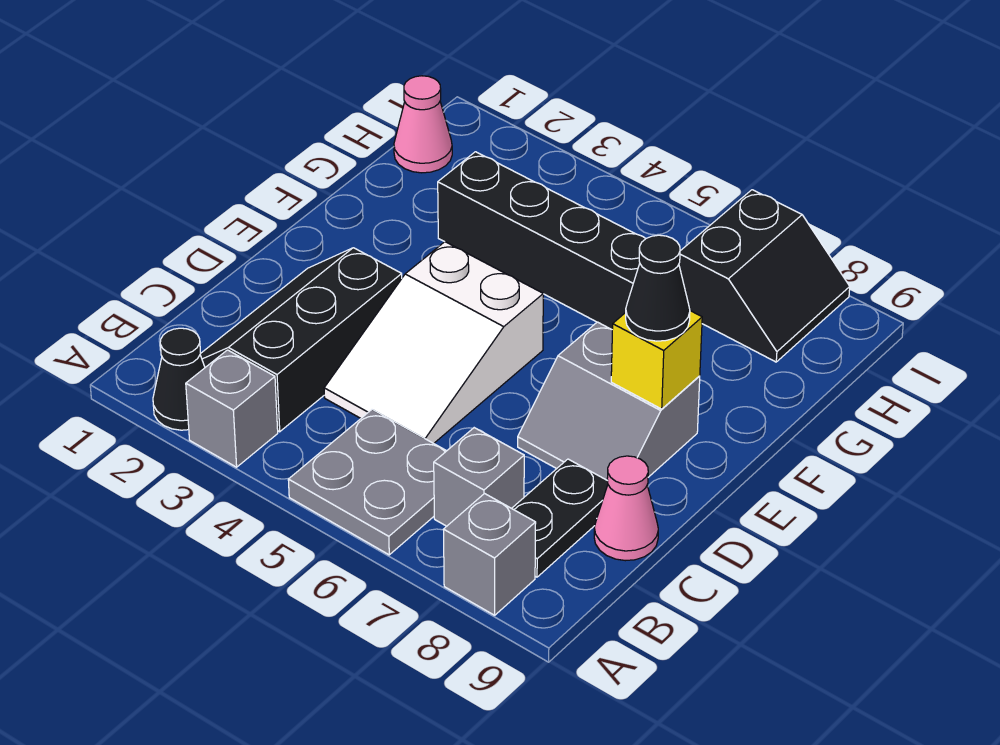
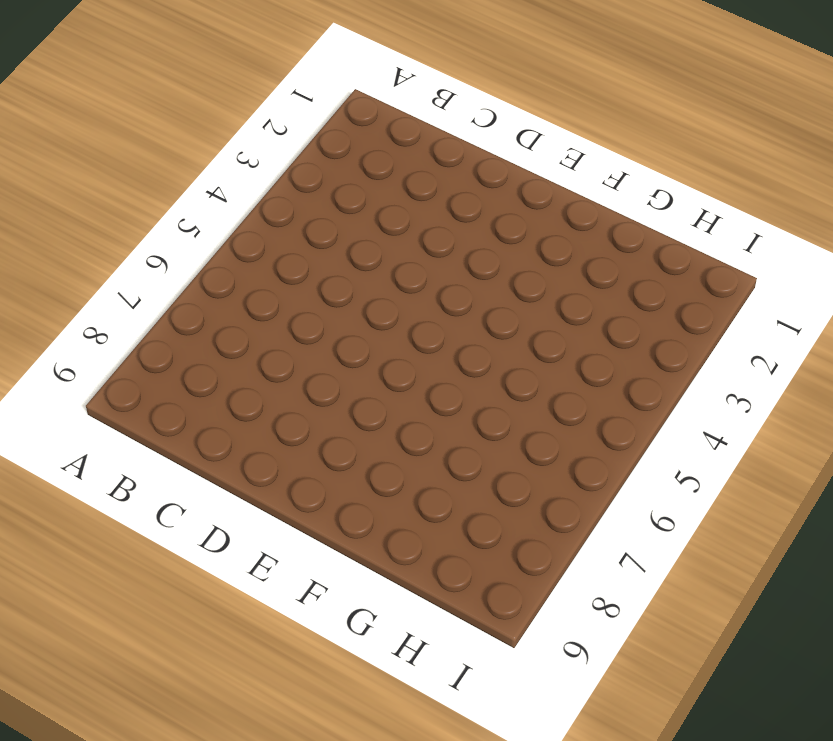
none -> black cone A2 level 1
none -> grey brick A3 level 1
none -> grey plate A5:B6 level 1

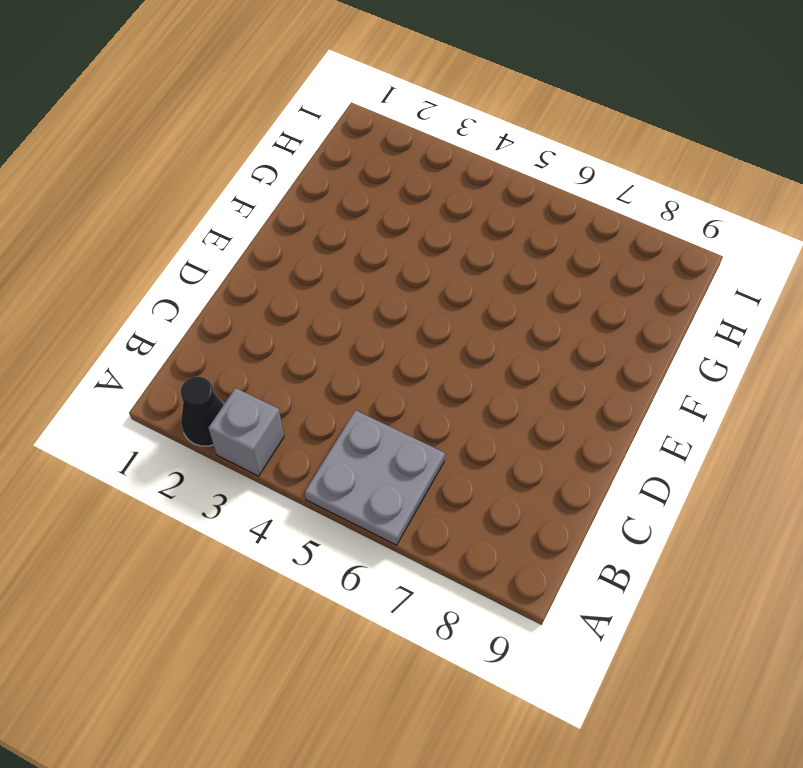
none -> grey brick A8 level 1
none -> black slope B2:D3 level 1 top 3
none -> grey brick B7 level 1

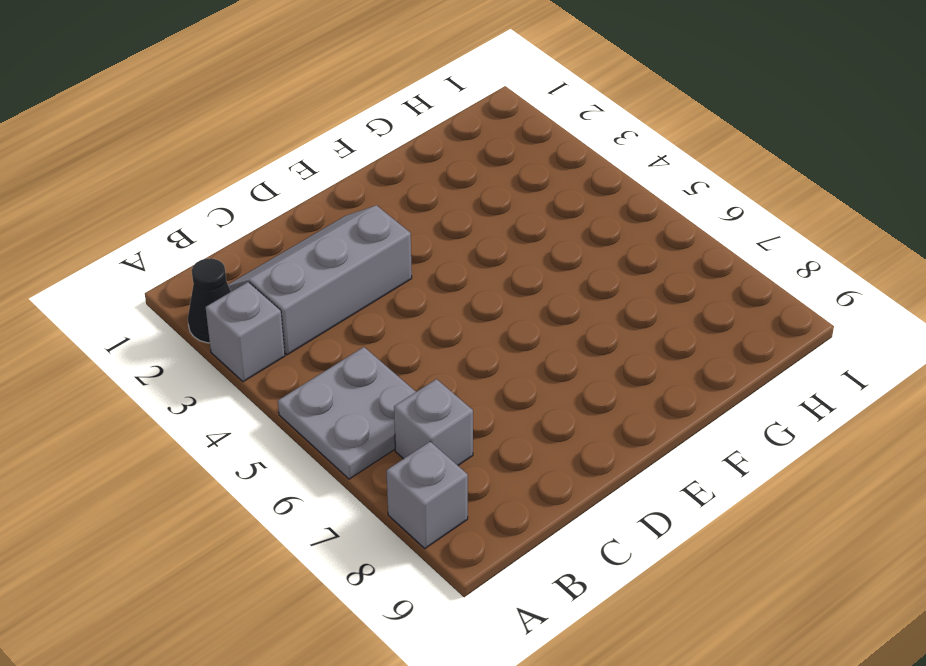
grey slope B2:D3 level 1 top 3 -> black slope B2:D3 level 1 top 3
none -> black plate B8:C8 level 1
none -> white slope C4:E5 level 1 top E
none -> pink cone C9 level 1

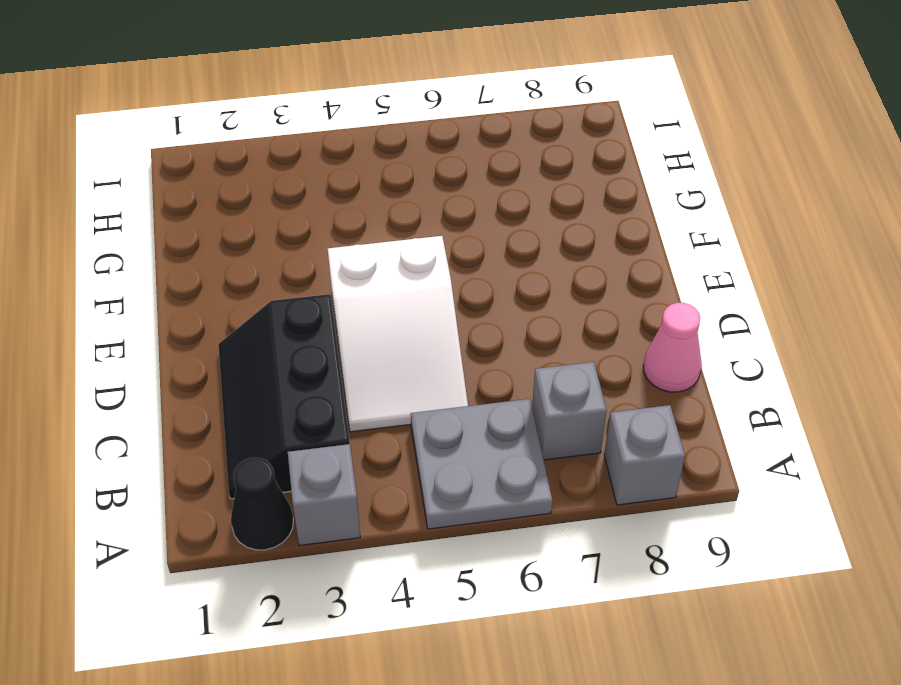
none -> black plate B8:C8 level 1
none -> grey slope D7:E8 level 1 top E
none -> black brick G3:G6 level 1

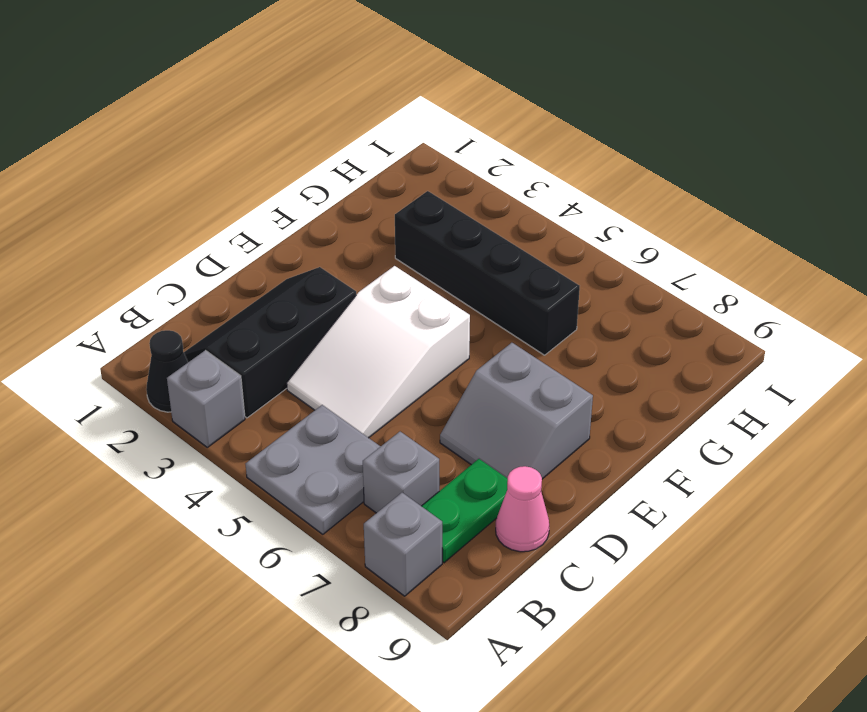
green plate B8:C8 level 1 -> black plate B8:C8 level 1
none -> pink cone H1 level 1
none -> black slope H7:I8 level 1 top 7
none -> yellow brick E8 level 2

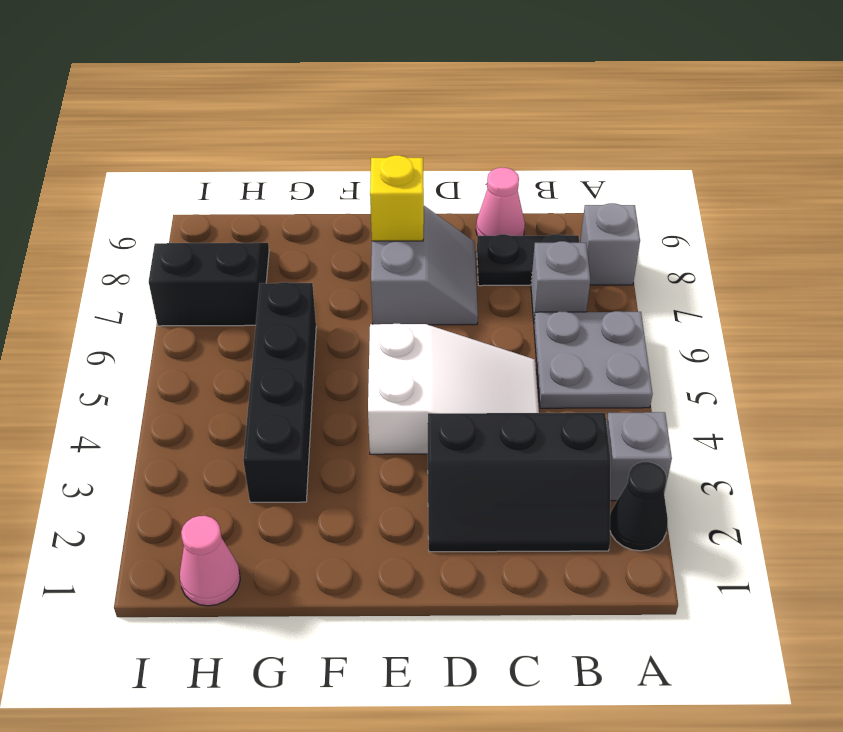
none -> black cone E8 level 3

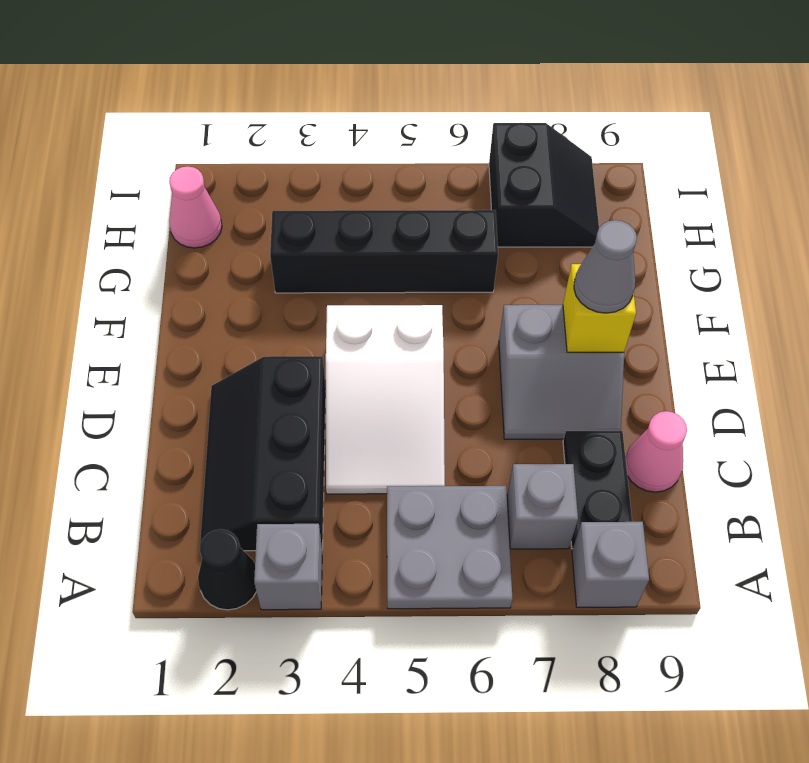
grey cone E8 level 3 -> black cone E8 level 3

